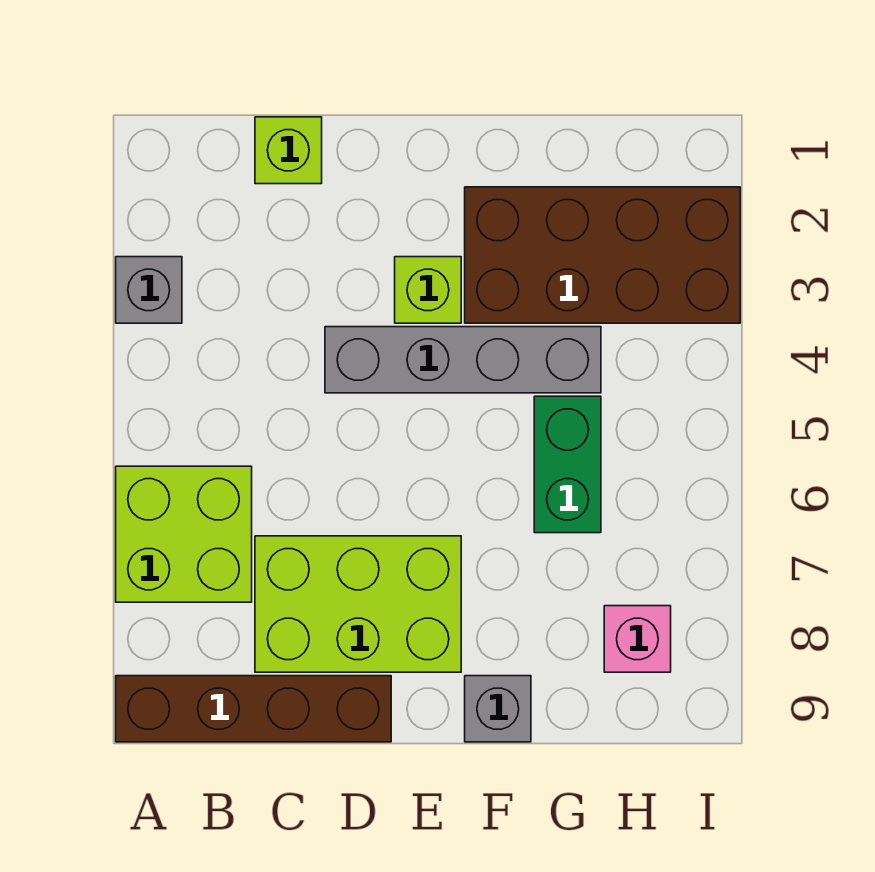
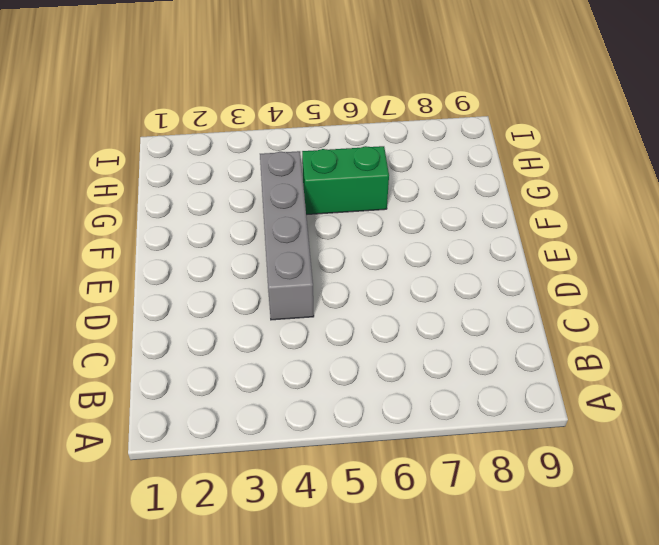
none -> grey brick A3 level 1
none -> lime brick A6:B7 level 1

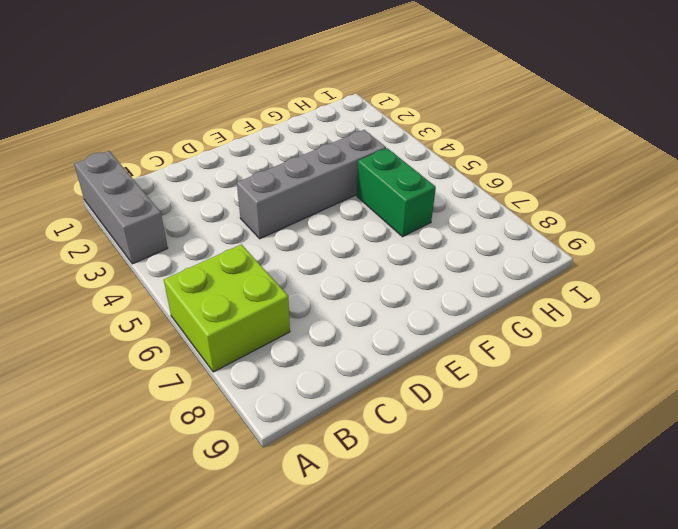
grey brick A1:A3 level 1 -> grey brick A3 level 1
none -> brown brick A9:D9 level 1
none -> lime brick C1 level 1

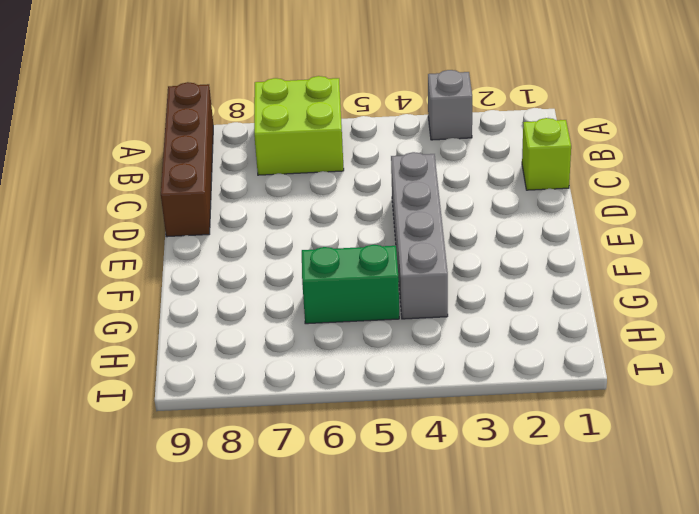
none -> lime brick C7:E8 level 1
none -> lime brick E3 level 1

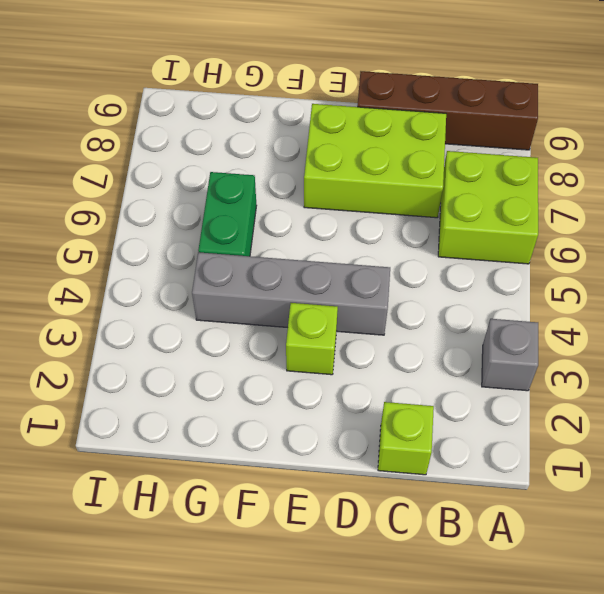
none -> brown brick F2:I3 level 1
none -> grey brick F9 level 1

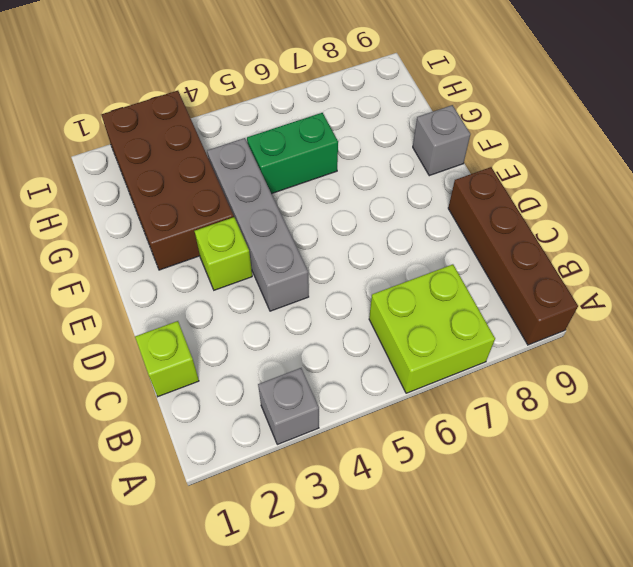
none -> lime brick C7:E8 level 1
none -> pink brick H8 level 1

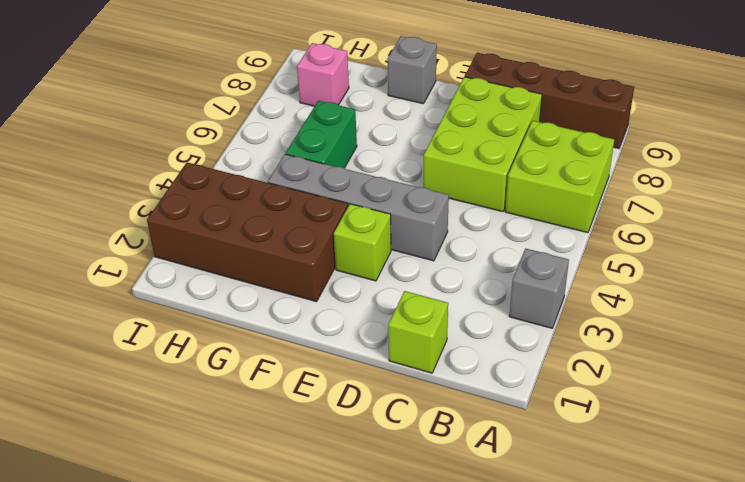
lime brick C6:D8 level 1 -> lime brick C7:E8 level 1

